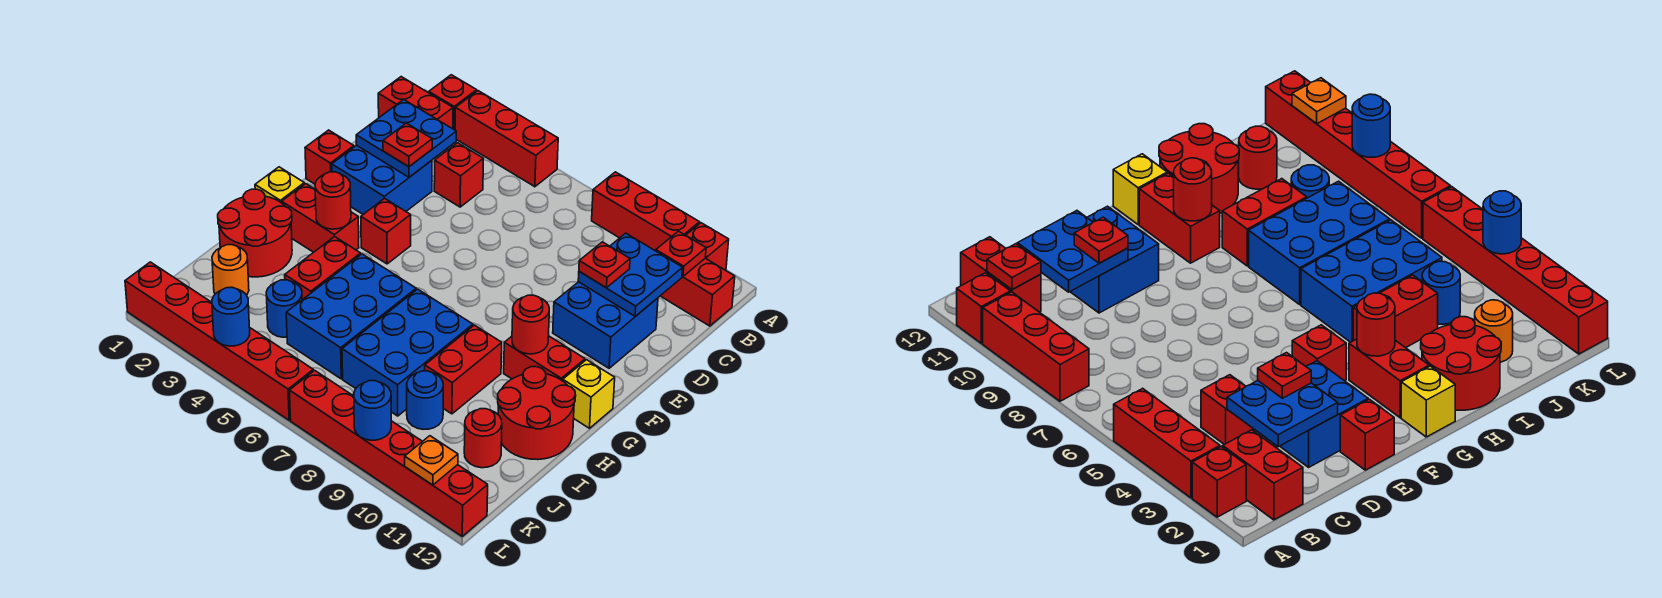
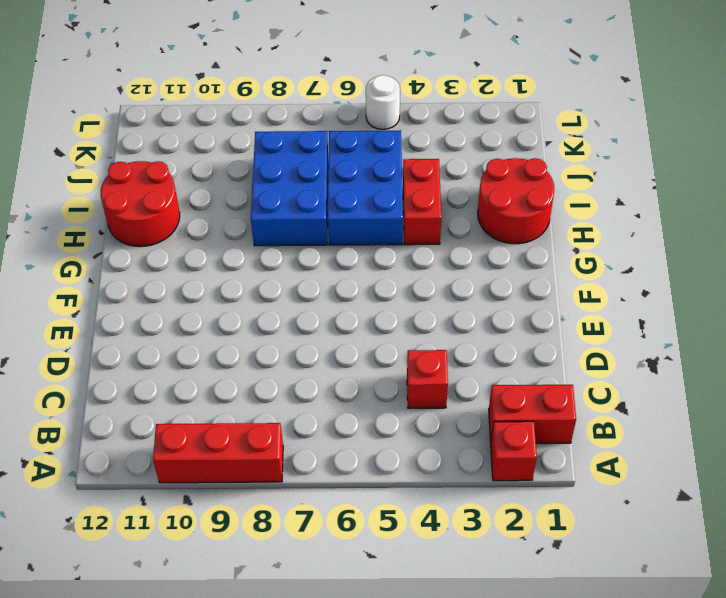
white round brick L5 level 1 -> red brick L1:L6 level 1
none -> red brick A3:A5 level 1
none -> red brick A11 level 1
none -> red brick B11:B12 level 1
none -> blue brick D2:E3 level 1

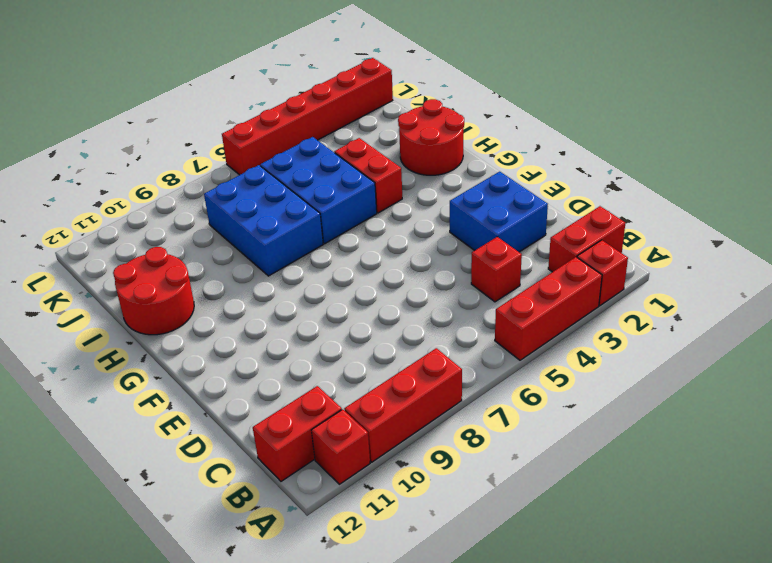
none -> blue brick D10:E11 level 1
none -> red brick E1 level 1
none -> red brick F4 level 1
none -> yellow brick G1 level 1

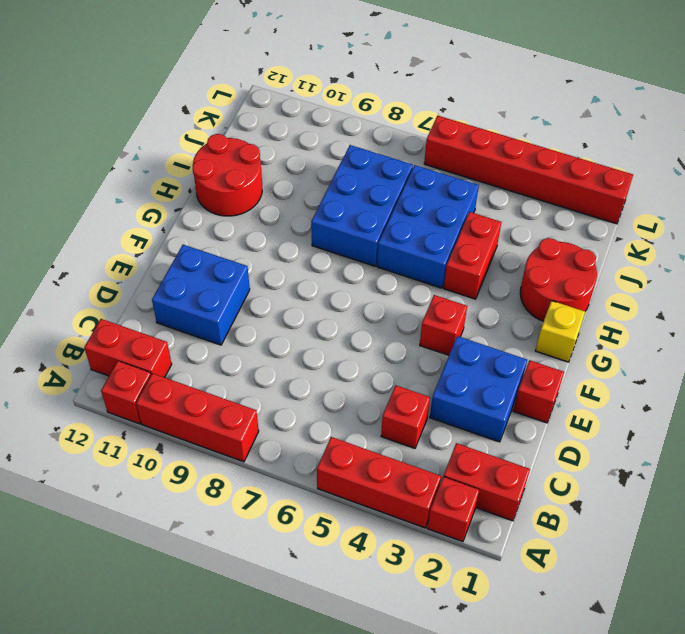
none -> red brick G2:G3 level 1
none -> red brick G10:G11 level 1
none -> yellow brick G12 level 1
none -> red brick H9:I9 level 1

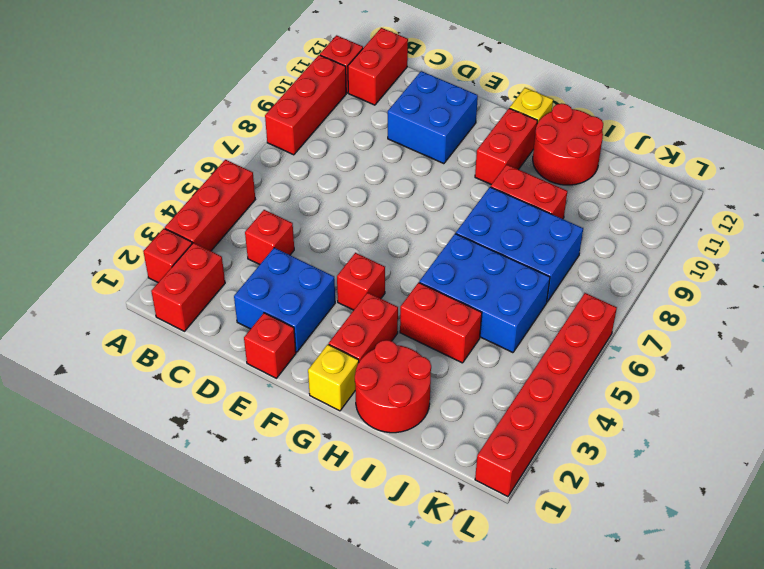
none -> orange round brick J2 level 1
none -> blue round brick J4 level 1
none -> blue round brick J9 level 1
none -> red round brick J11 level 1

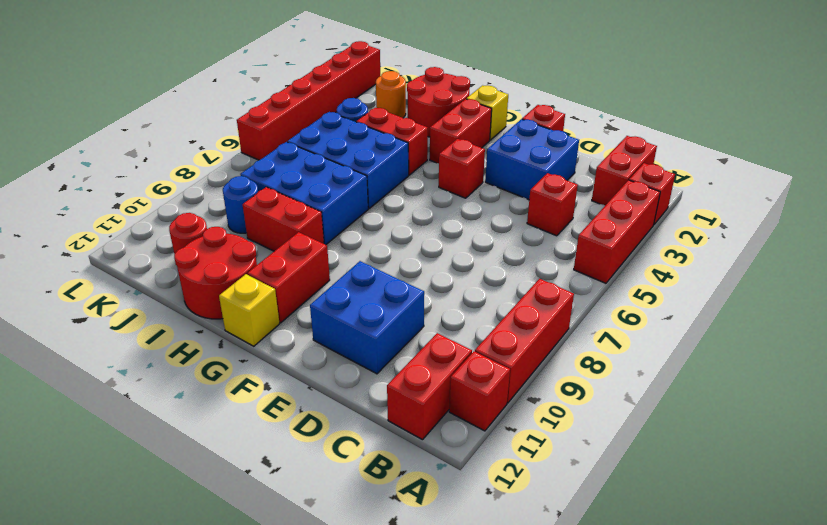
none -> red brick L7:L12 level 1
none -> red plate B11 level 2
none -> blue plate C2:D3 level 2
none -> blue plate C10:D11 level 2

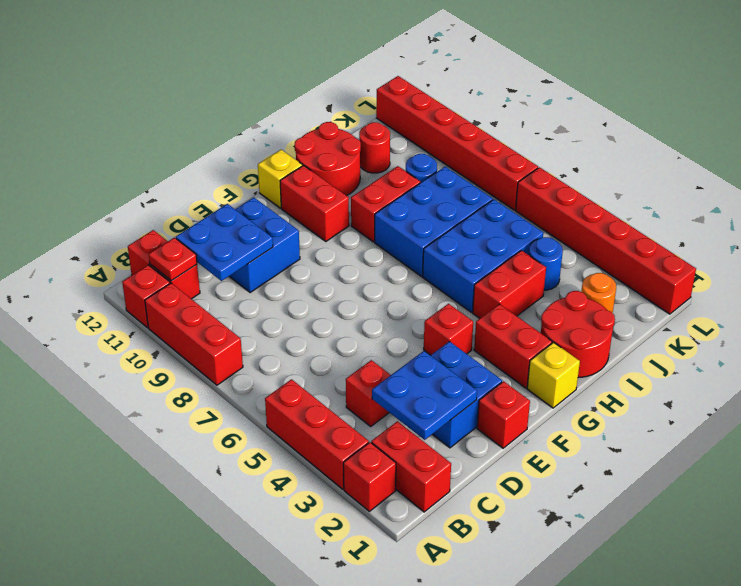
none -> red round brick G3 level 2
none -> red round brick G10 level 2
none -> blue round brick L4 level 2
none -> blue round brick L9 level 2

